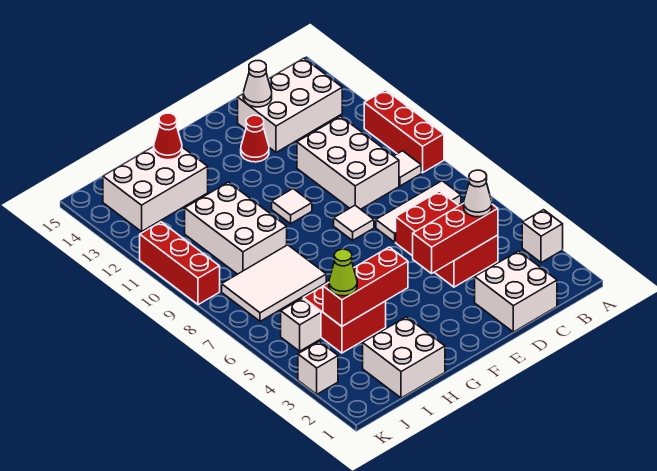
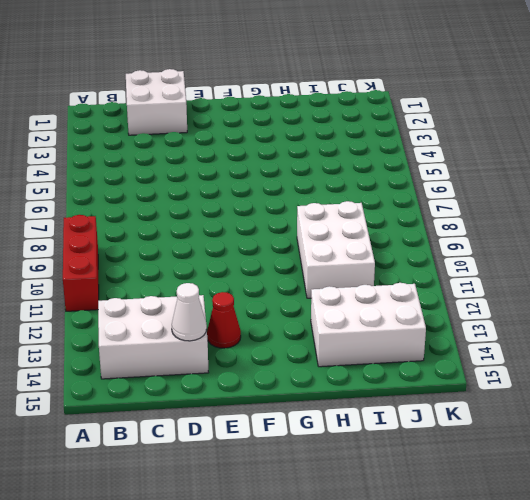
none -> white brick A3 level 1
none -> white tile B7:D7 level 1
none -> white tile B9 level 1

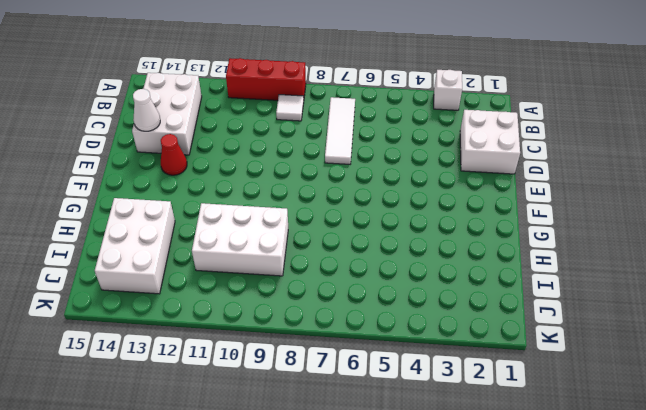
none -> red brick C4:D6 level 1
none -> white brick C9:D11 level 1
none -> white tile E8 level 1

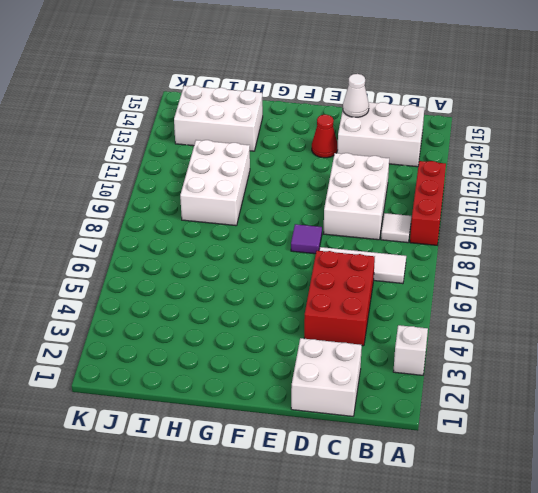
purple tile E8 level 1 -> white tile E8 level 1
none -> white tile F10 level 1
none -> white brick H1:I2 level 1
none -> red brick H4:I5 level 1

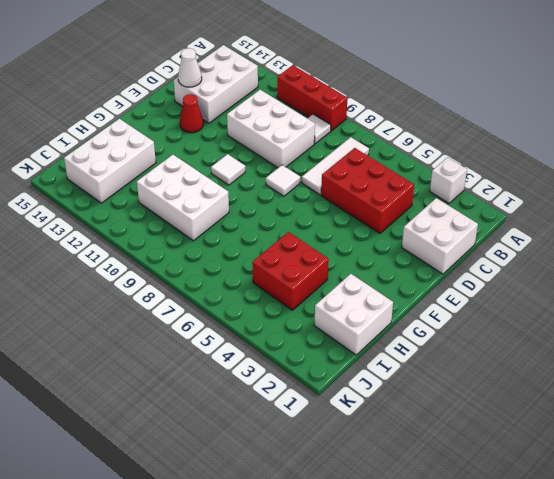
none -> white tile H7:J8 level 1
none -> white brick J5 level 1
none -> white brick K3 level 1

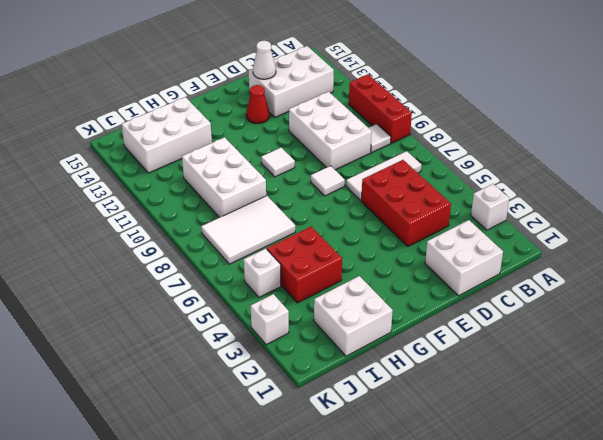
none -> red brick K9:K11 level 1
none -> red brick C4:E4 level 2
none -> red brick G4:I4 level 2

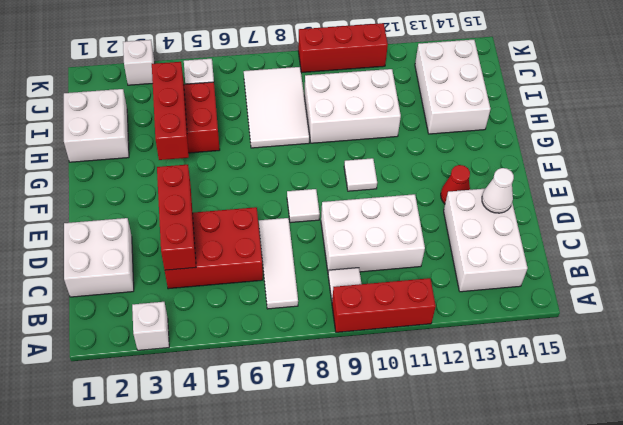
none -> red cone H14 level 2
none -> white cone C4 level 3
none -> lime cone I4 level 3

